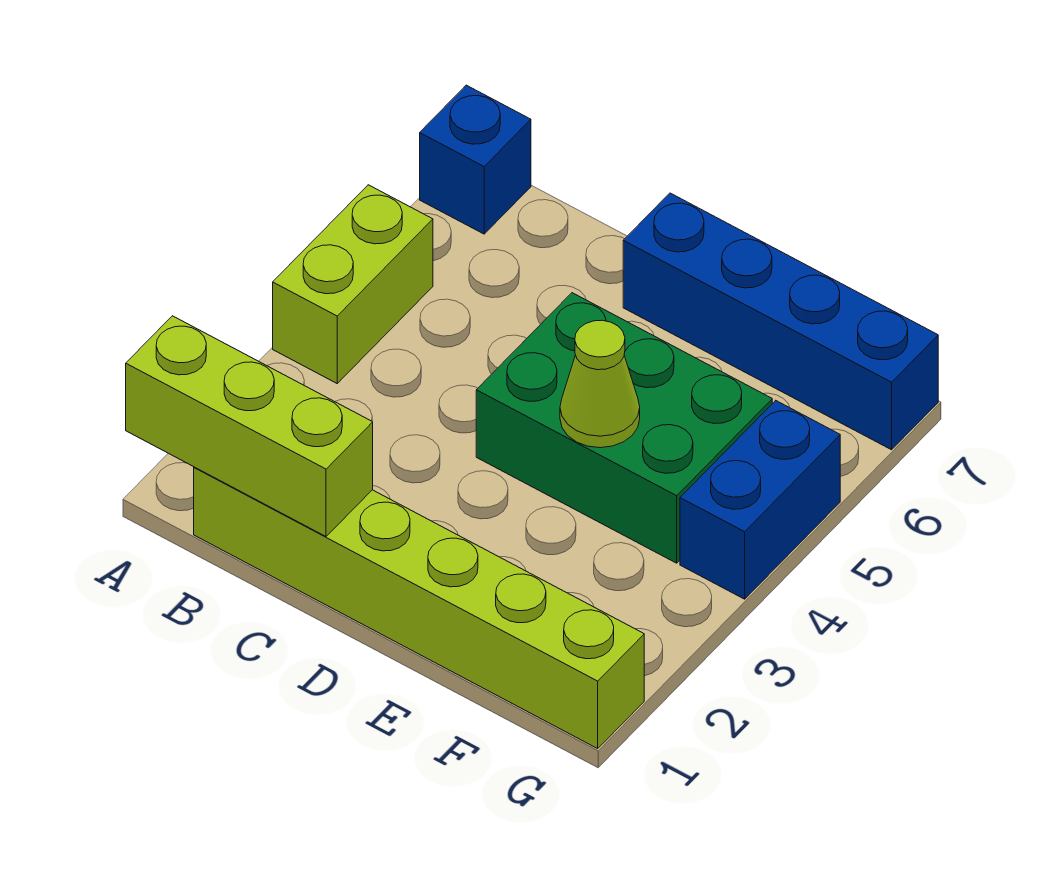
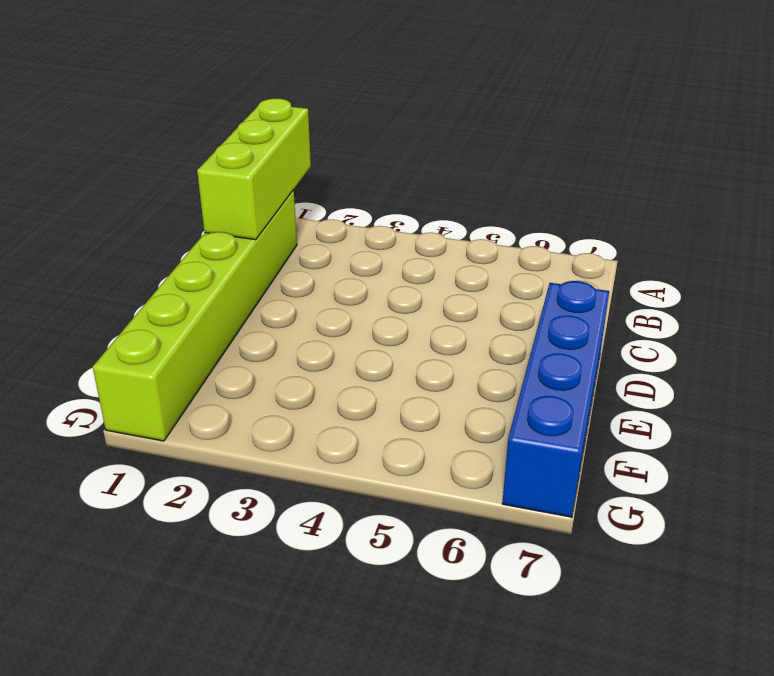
none -> lime brick A4:A5 level 1
none -> blue brick A7 level 1

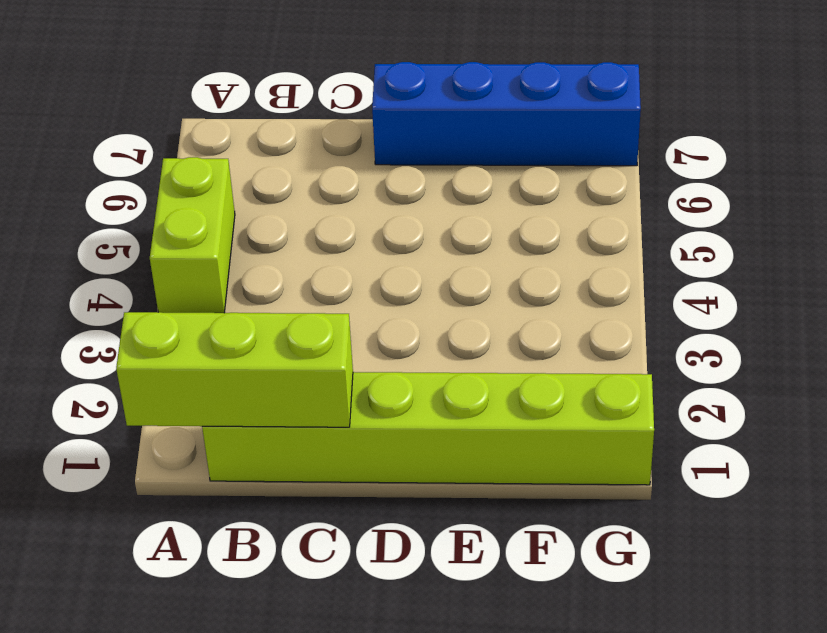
none -> blue brick A7 level 1
none -> green brick D4:F5 level 1

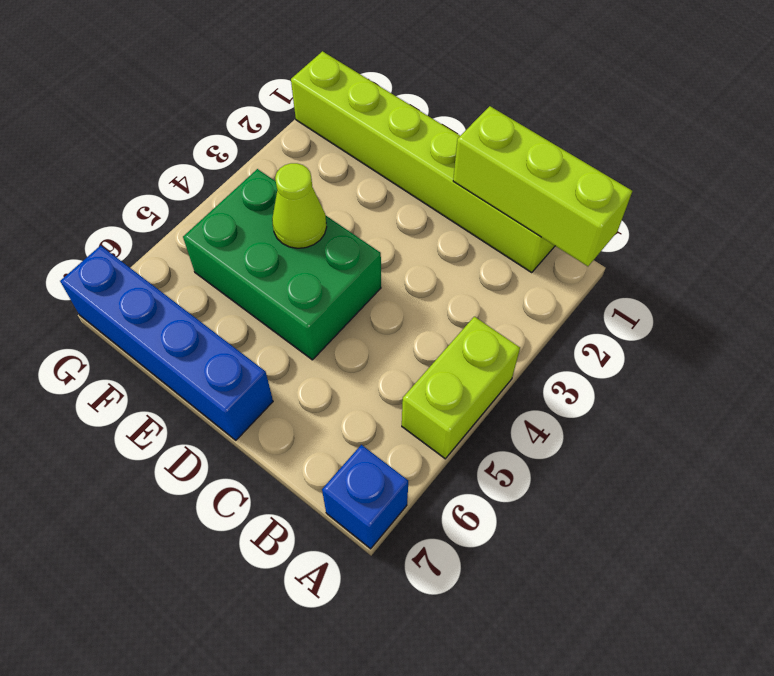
none -> blue brick G4:G5 level 1

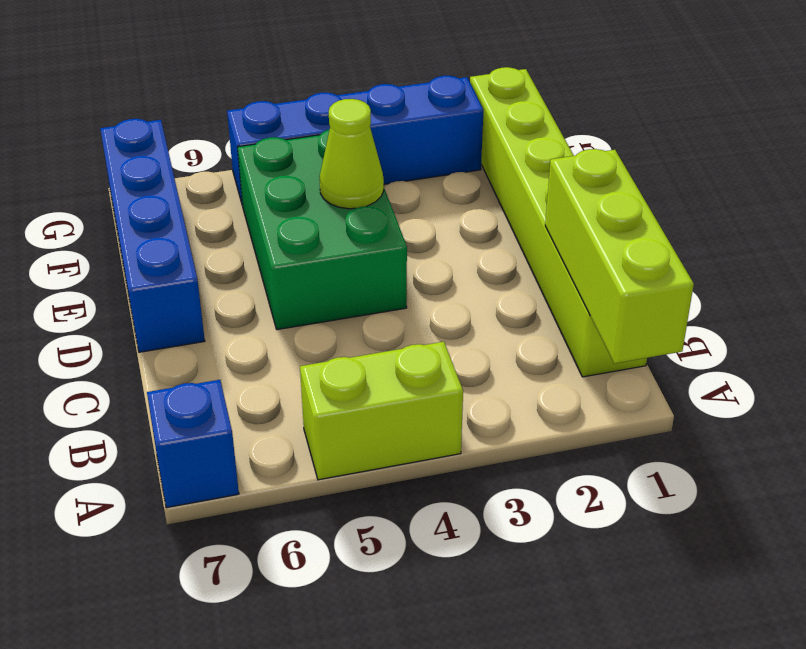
blue brick G2:G5 level 1 -> blue brick G4:G5 level 1

